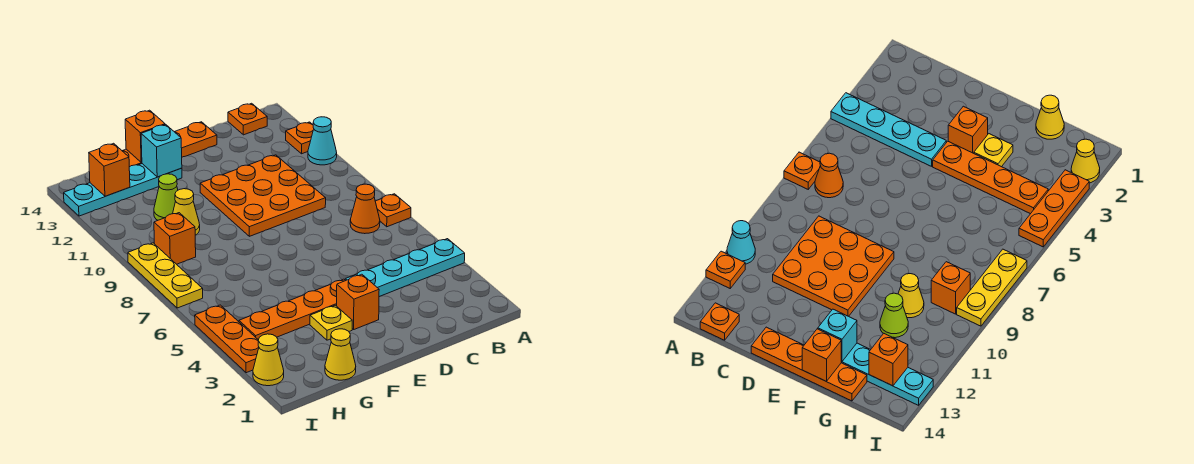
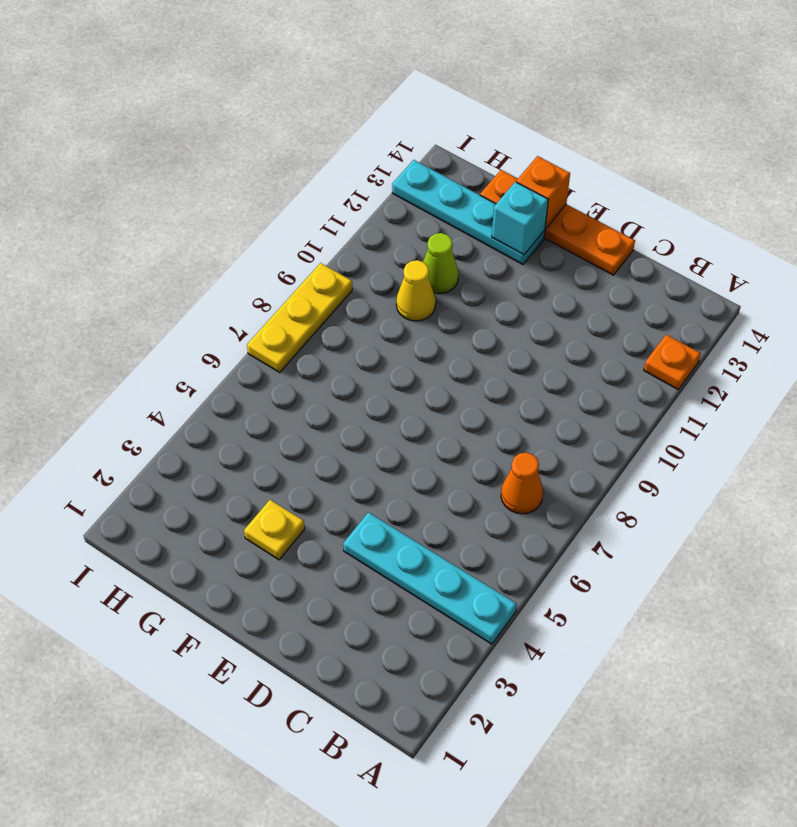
none -> orange plate A7 level 1
none -> cyan cone A11 level 1
none -> orange plate B14 level 1

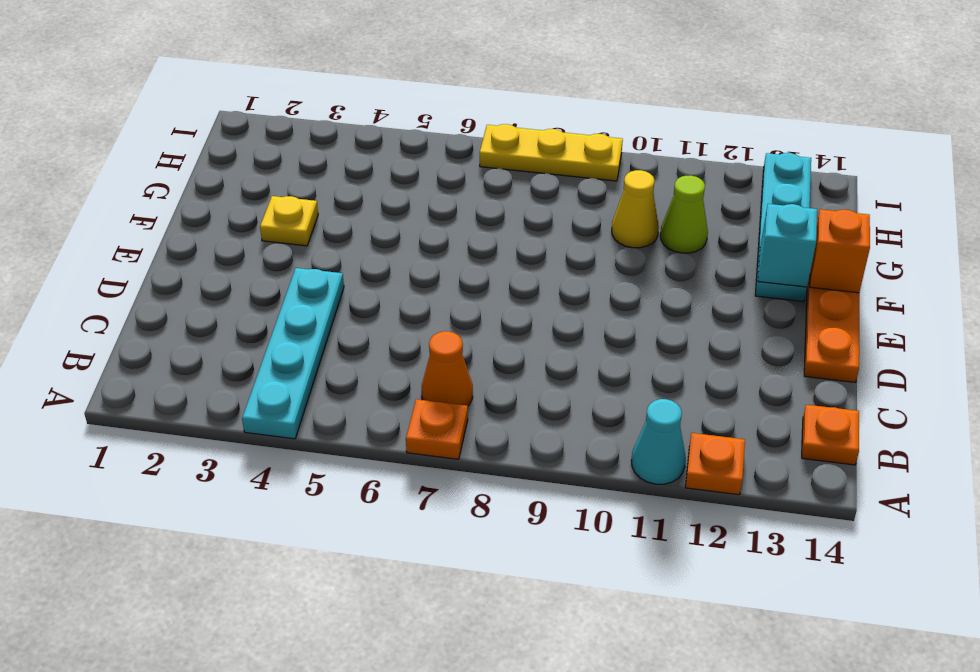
none -> orange plate C9:E11 level 1
none -> orange brick E3 level 1
none -> orange plate E4:H4 level 1

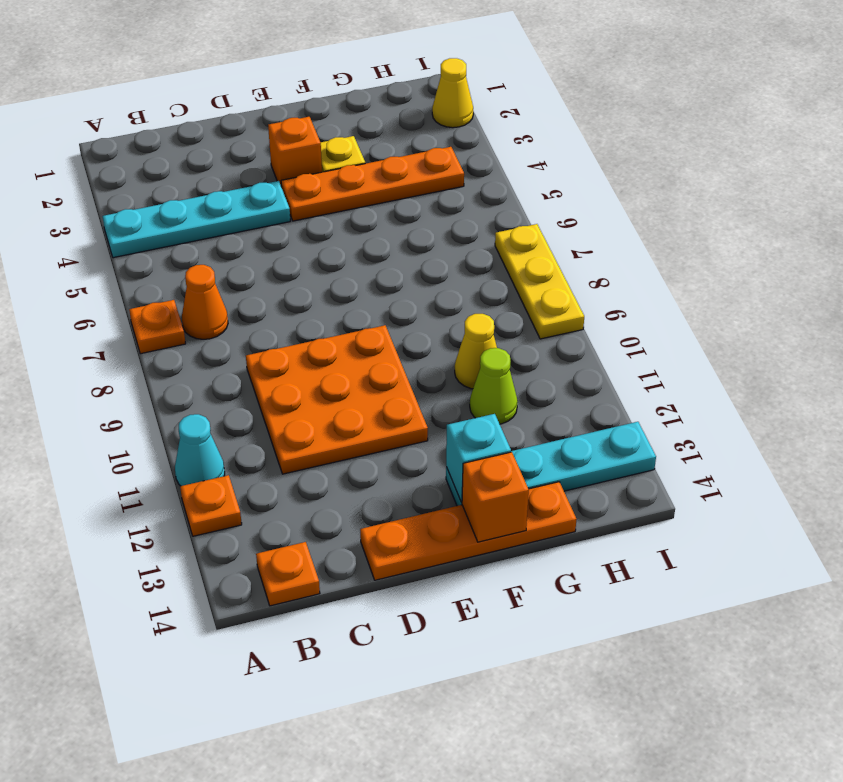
none -> yellow cone G1 level 1
none -> orange brick H9 level 1
none -> orange plate I3:I5 level 1

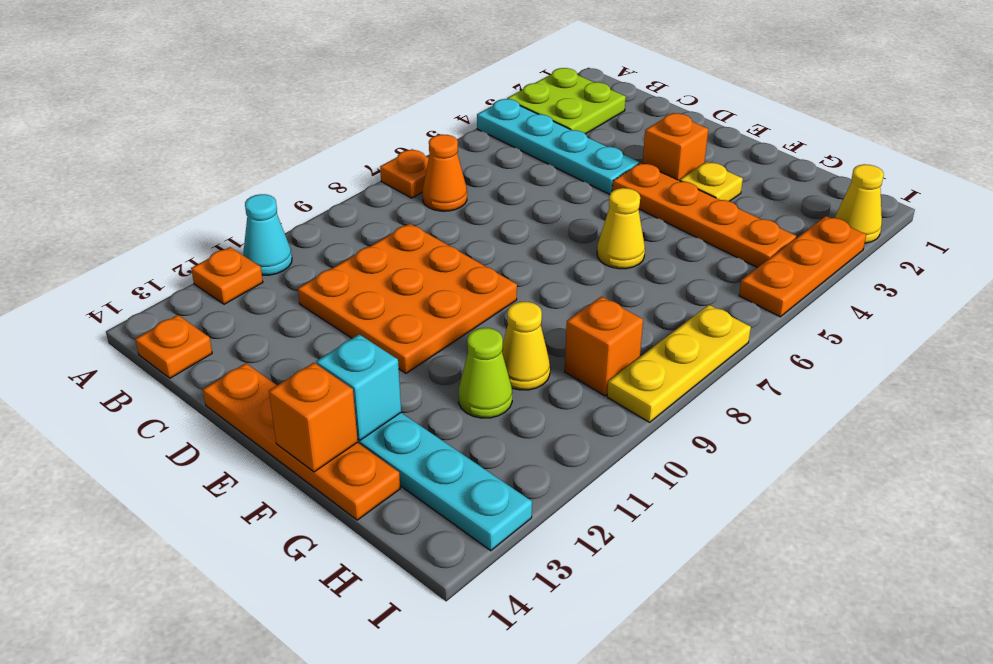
lime plate A2:B3 level 1 -> none
yellow cone F6 level 1 -> yellow cone G1 level 1
none -> orange brick H13 level 2

